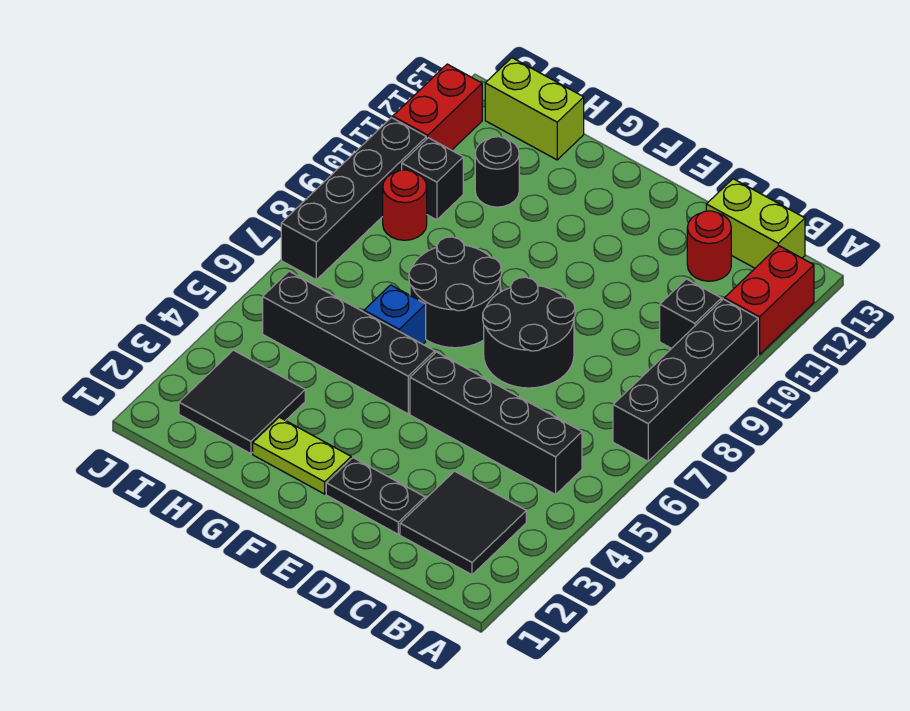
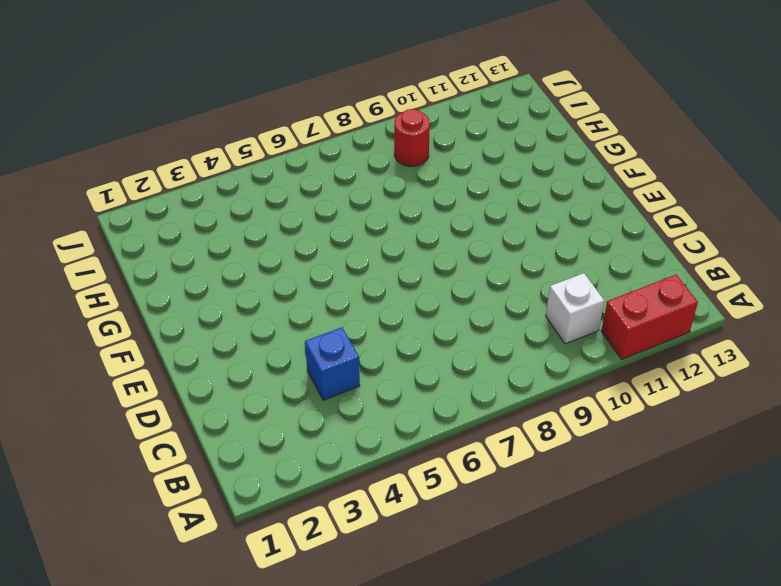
white brick B10 level 1 -> black brick B10 level 1
blue brick C4 level 1 -> blue brick G6 level 1
none -> black brick A7:A10 level 1
none -> black tile B2:C3 level 1
none -> black brick B5:E5 level 1

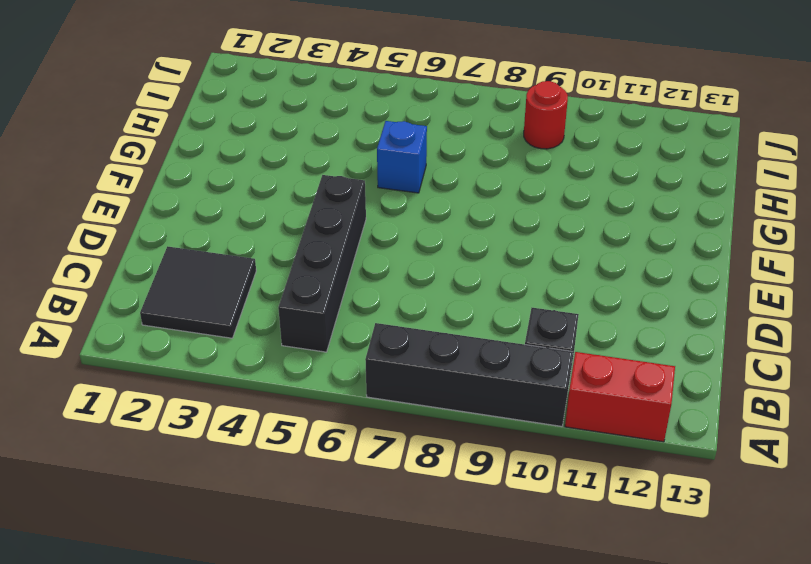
none -> lime brick B13:C13 level 1
none -> red round brick C12 level 1
none -> black plate D2:E2 level 1

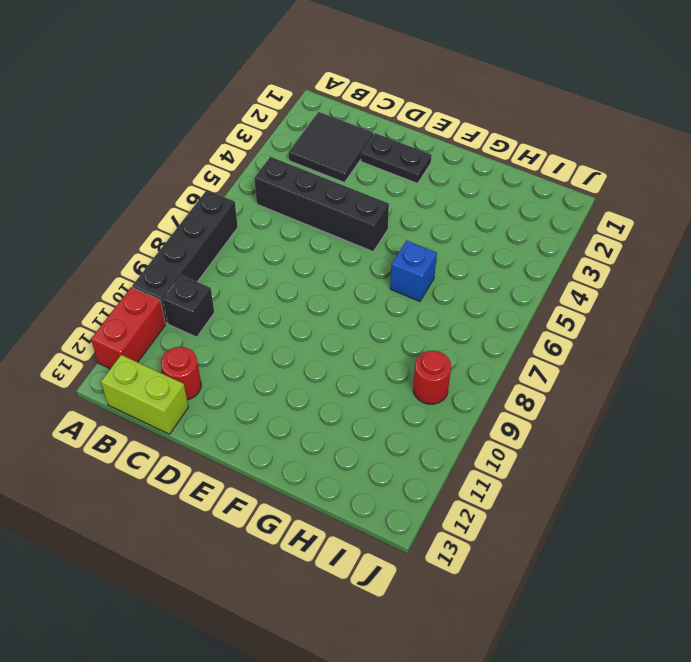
none -> black round brick D7:E8 level 1
none -> lime plate F2:G2 level 1
none -> black brick F5:I5 level 1

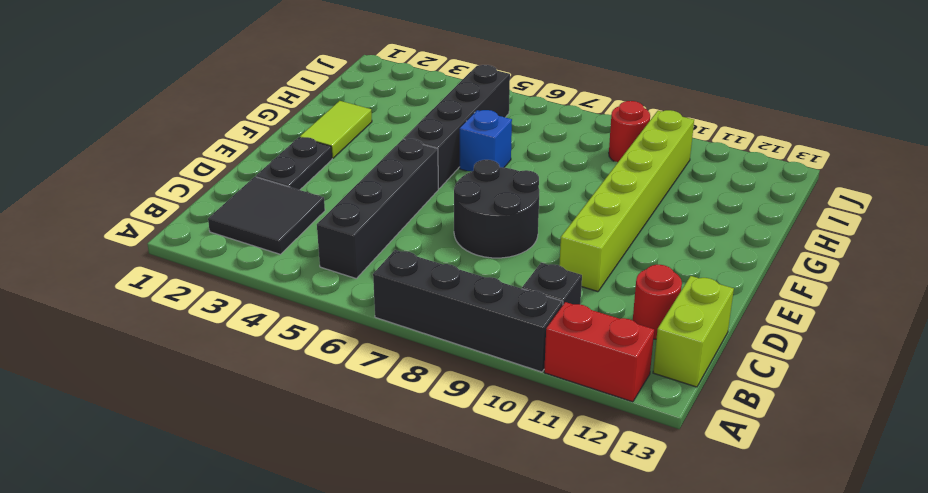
lime brick D10:I10 level 1 -> black brick I10 level 1
lime tile F2:G2 level 1 -> lime plate F2:G2 level 1
none -> black round brick F7:G8 level 1
none -> black tile H2:I3 level 1
none -> black round brick H11 level 1

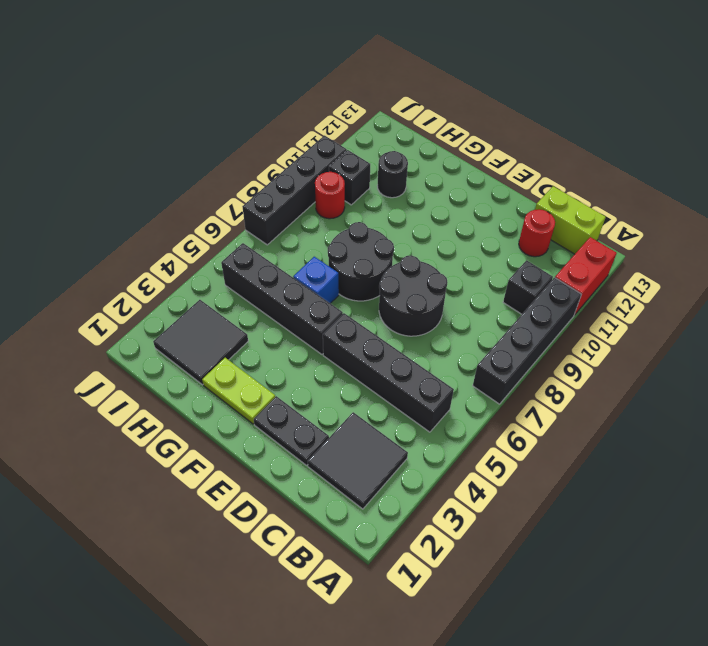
none -> lime brick H13:I13 level 1
none -> red brick J11:J12 level 1

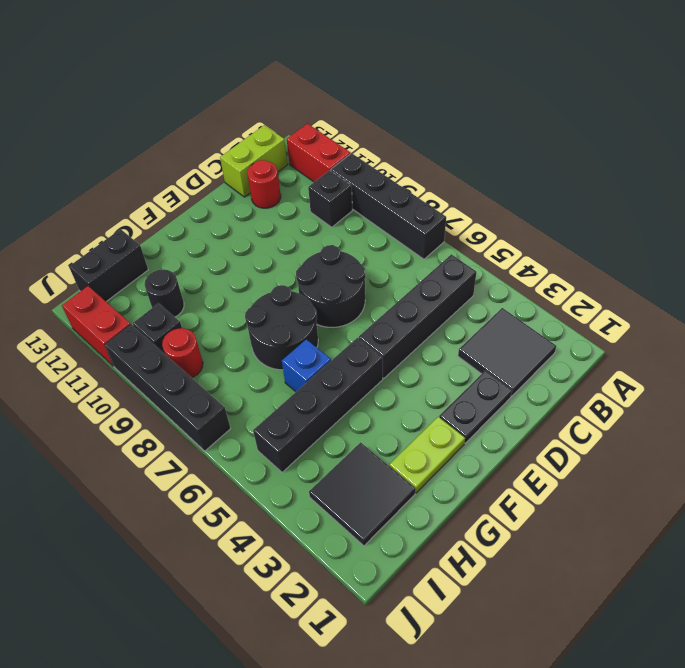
black brick H13:I13 level 1 -> lime brick H13:I13 level 1

